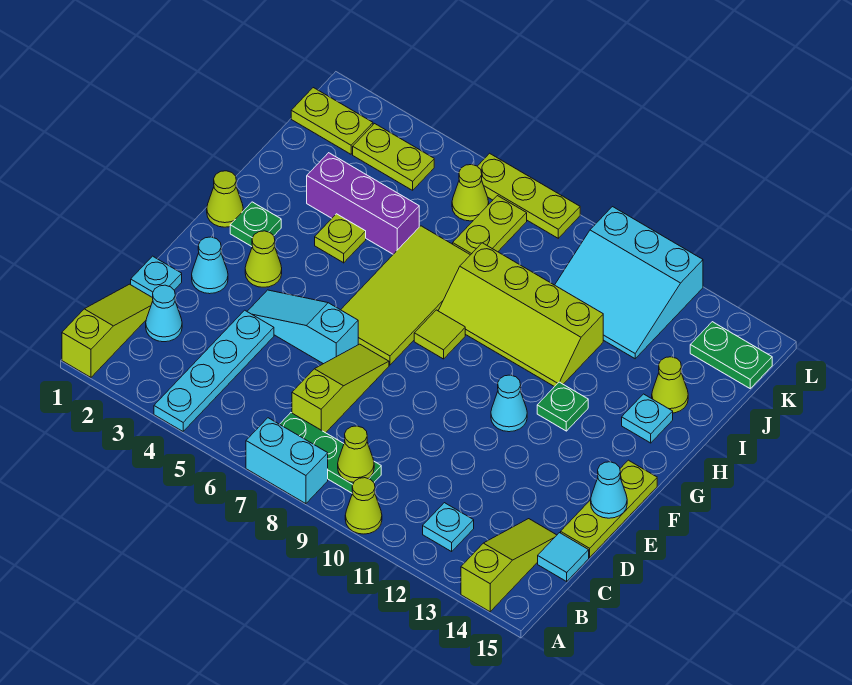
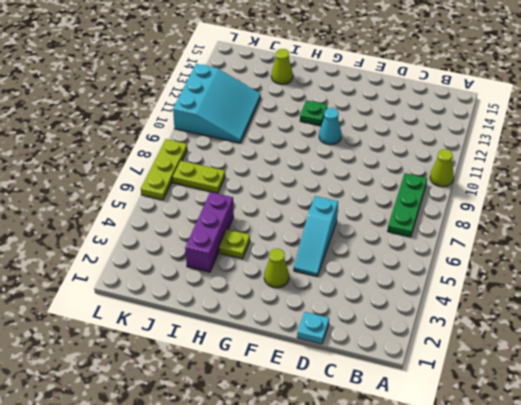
none -> lime slope A1:C1 level 1 top A
none -> cyan plate A4:D4 level 1
none -> cyan brick A7:A8 level 1
none -> lime slope A14:C14 level 1 top A

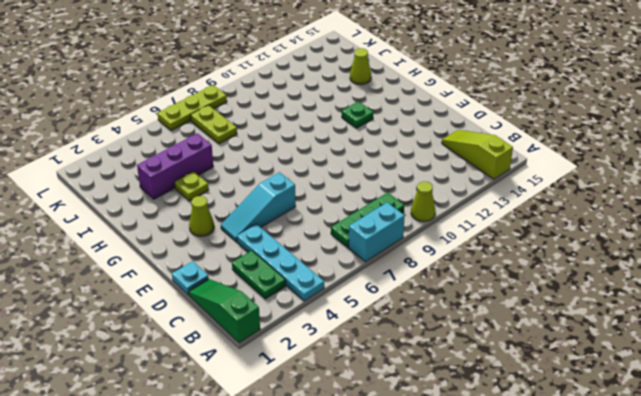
green slope A1:C1 level 1 top A -> lime slope A1:C1 level 1 top A
green plate B3:C3 level 1 -> green plate K14:K15 level 1
none -> cyan plate B12 level 1
none -> cyan cone C2 level 1
none -> lime slope C7:E7 level 1 top C
none -> cyan tile C15 level 1

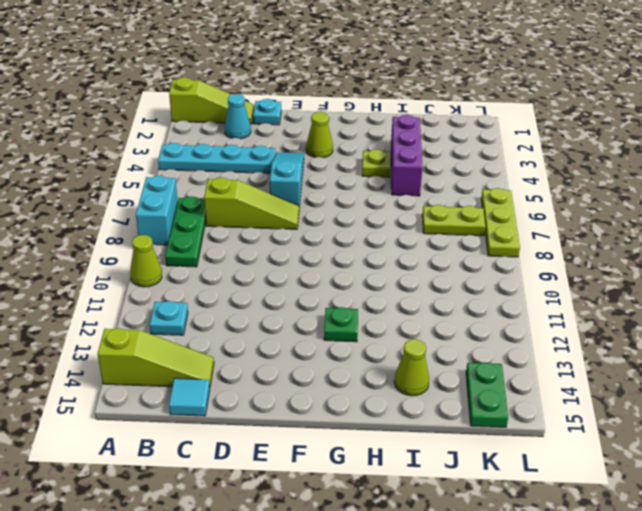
none -> lime plate D15:F15 level 1
none -> cyan cone E2 level 1
none -> lime tile F6:I7 level 1
none -> cyan cone F11 level 1

